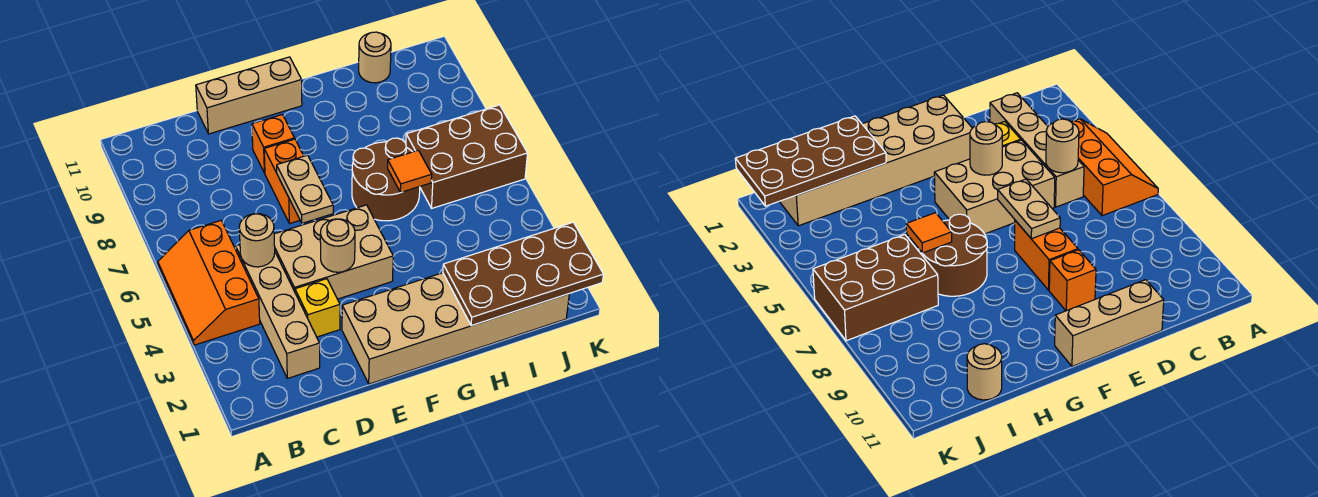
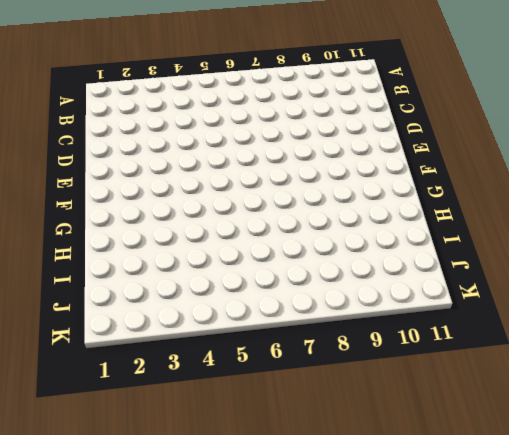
none -> orange slope A4:B6 level 1 top B
none -> tan brick C2:C5 level 1
none -> yellow brick D3 level 1

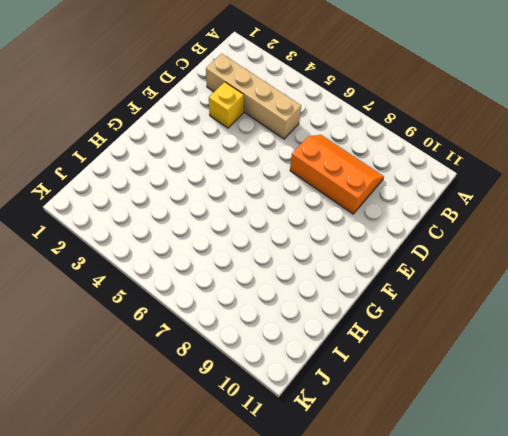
orange slope C7:D9 level 1 top D -> orange slope A4:B6 level 1 top B
none -> tan brick D4:F5 level 1
none -> tan brick D11:F11 level 1
none -> tan brick E1:J2 level 1

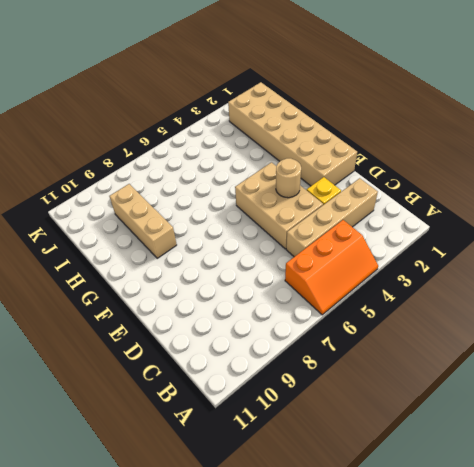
tan brick G9:I9 level 1 -> tan brick D11:F11 level 1
none -> orange brick E7:E8 level 1
none -> orange brick E9 level 1
none -> brown round brick G6:H7 level 1

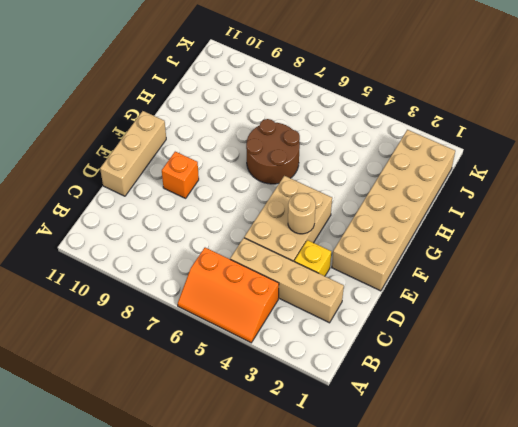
none -> orange brick E7:E8 level 1
none -> brown brick I6:K7 level 1
none -> tan round brick I11 level 1

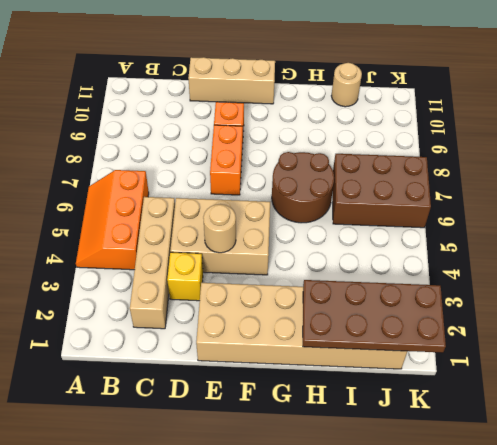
none -> tan round brick C5 level 2
none -> tan plate E6:E7 level 2
none -> orange tile H6 level 2

